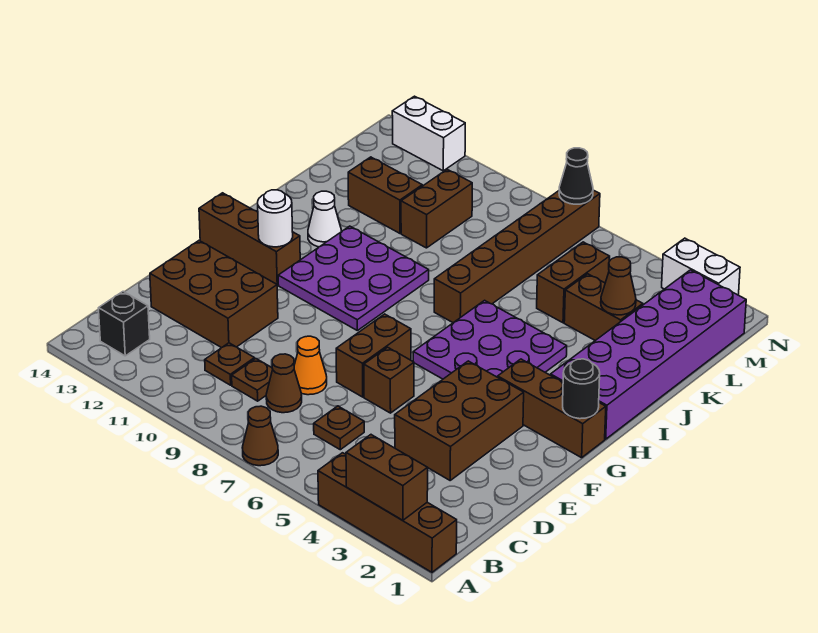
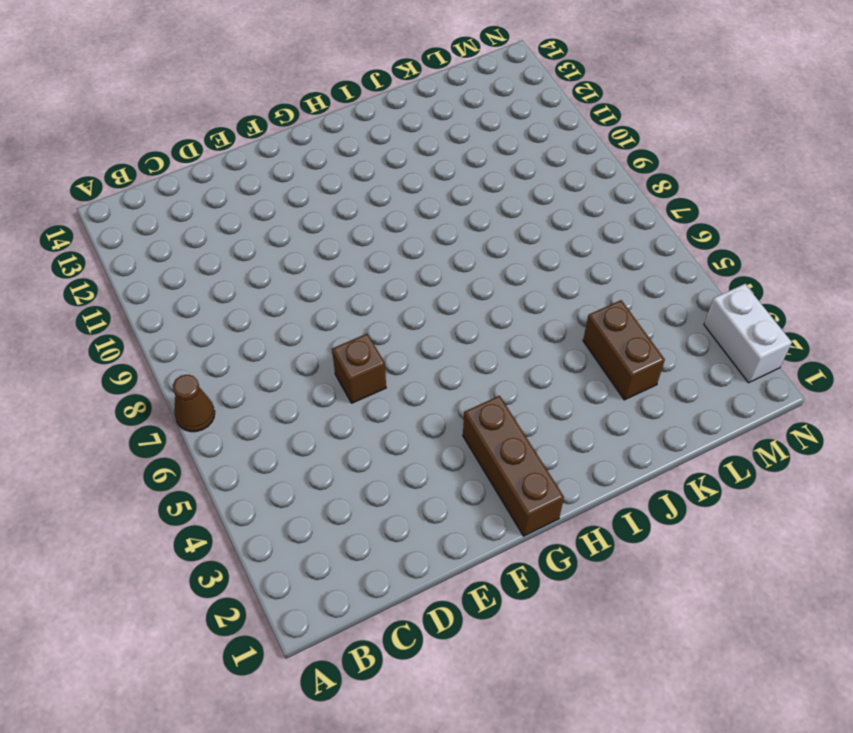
none -> brown brick A1:A4 level 1
none -> black brick B13 level 1
none -> brown plate C6 level 1
none -> brown cone C8 level 1

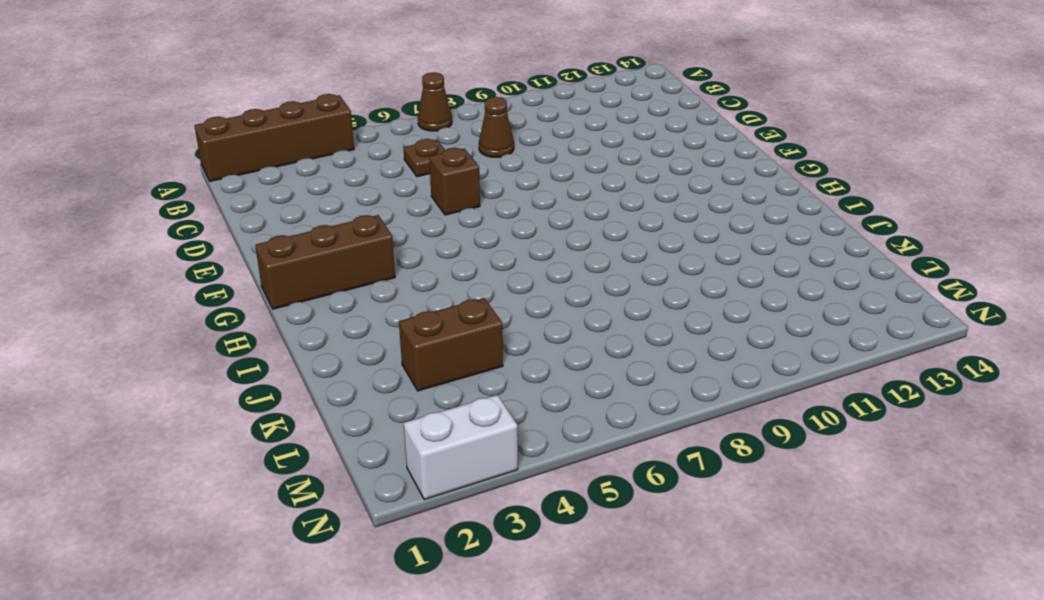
none -> black brick B13 level 1
none -> brown plate C9 level 1
none -> brown plate C10 level 1
none -> brown brick D3:F4 level 1

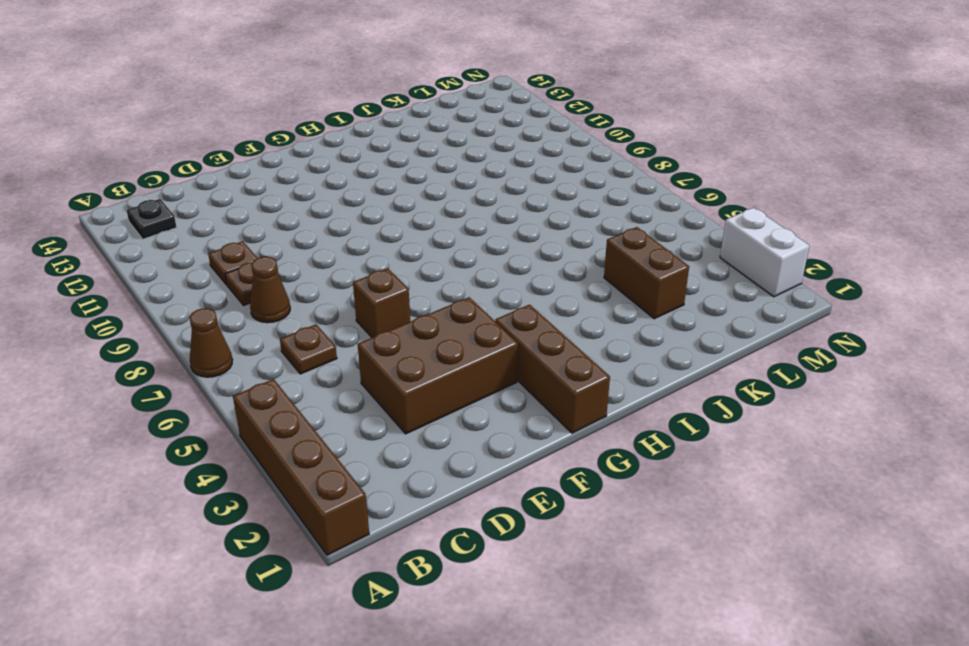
black plate B13 level 1 -> black brick B13 level 1
none -> orange cone D8 level 1
none -> brown brick D11:E13 level 1
none -> brown brick E7:F7 level 1
none -> purple plate G4:I6 level 1

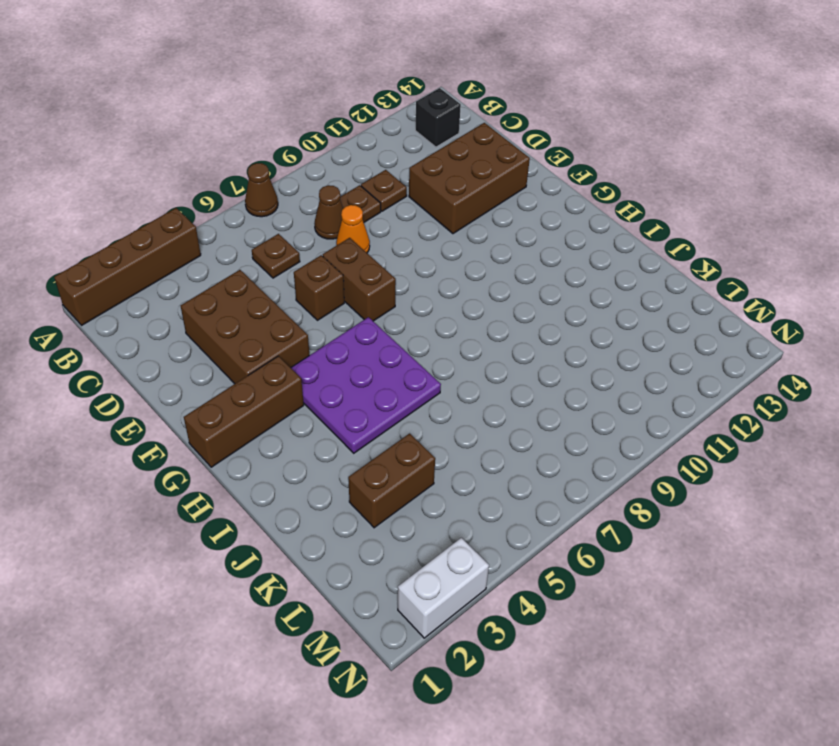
none -> purple plate G9:I11 level 1
none -> brown brick G12:G14 level 1
none -> purple brick H1:M2 level 1
none -> brown brick I7:N7 level 1

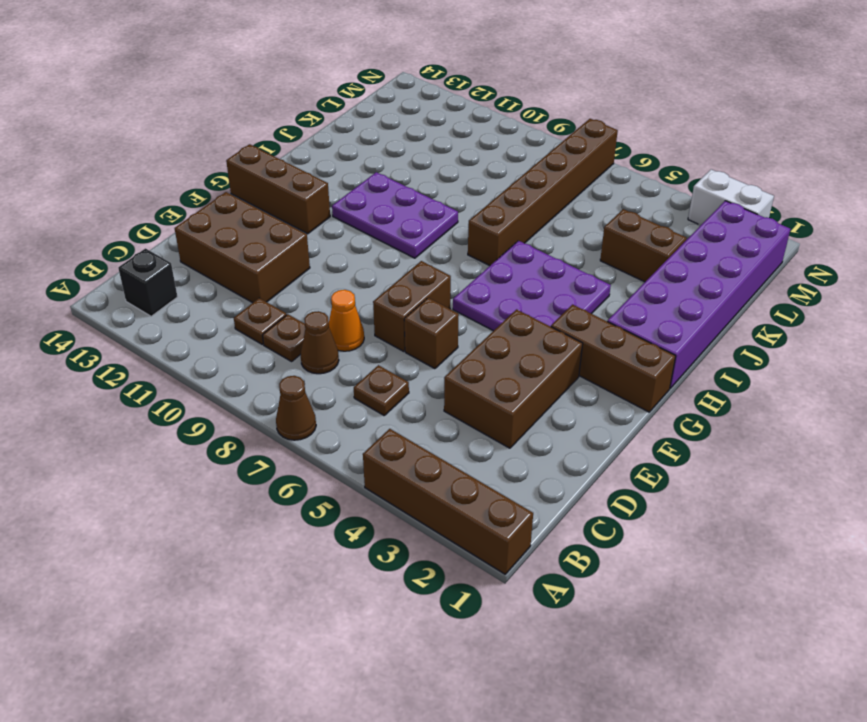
purple plate H9:I11 level 1 -> purple plate G9:I11 level 1
none -> white cone I12 level 1
none -> brown brick K5:L5 level 1
none -> brown brick K10:L10 level 1
none -> brown brick K11:K12 level 1

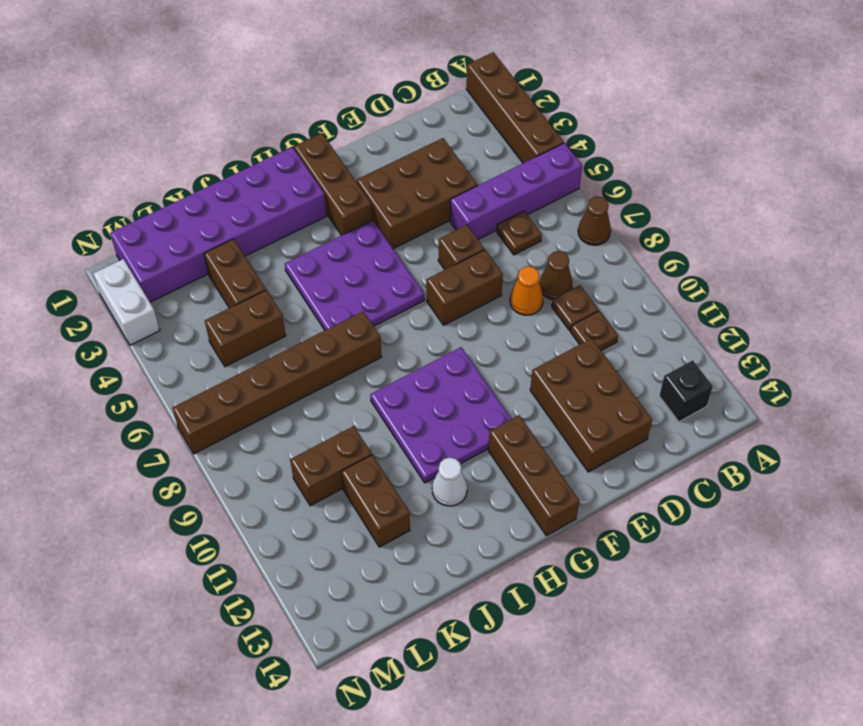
purple brick A5:D5 level 1 -> none
none -> white brick N12:N13 level 1
none -> brown brick A2:A3 level 2
none -> black round brick G1 level 2
none -> white round brick G12 level 2

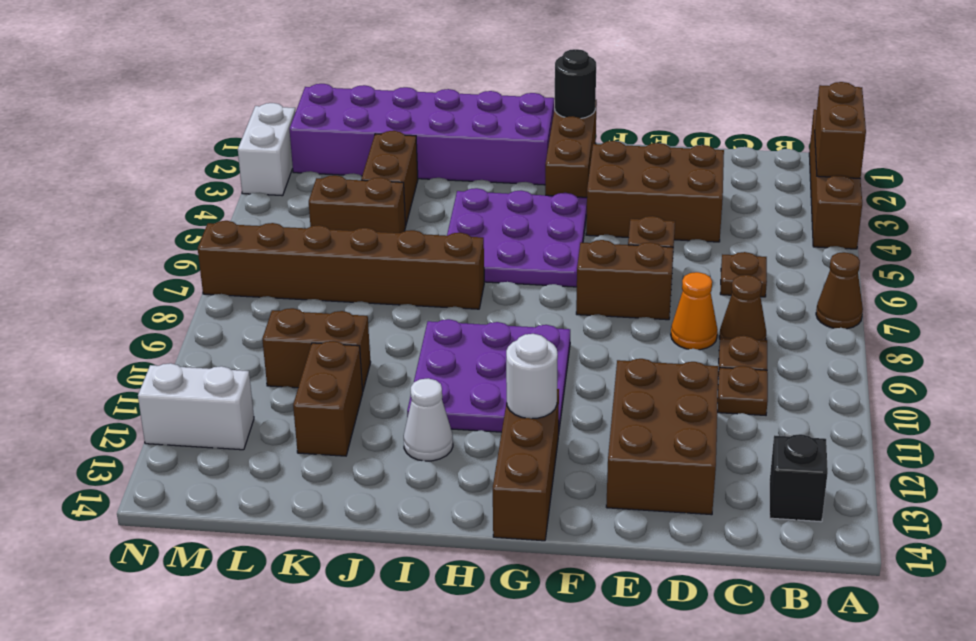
white brick M12:N12 level 1 -> white brick N12:N13 level 1
none -> brown cone K3 level 2
none -> black cone N7 level 2

